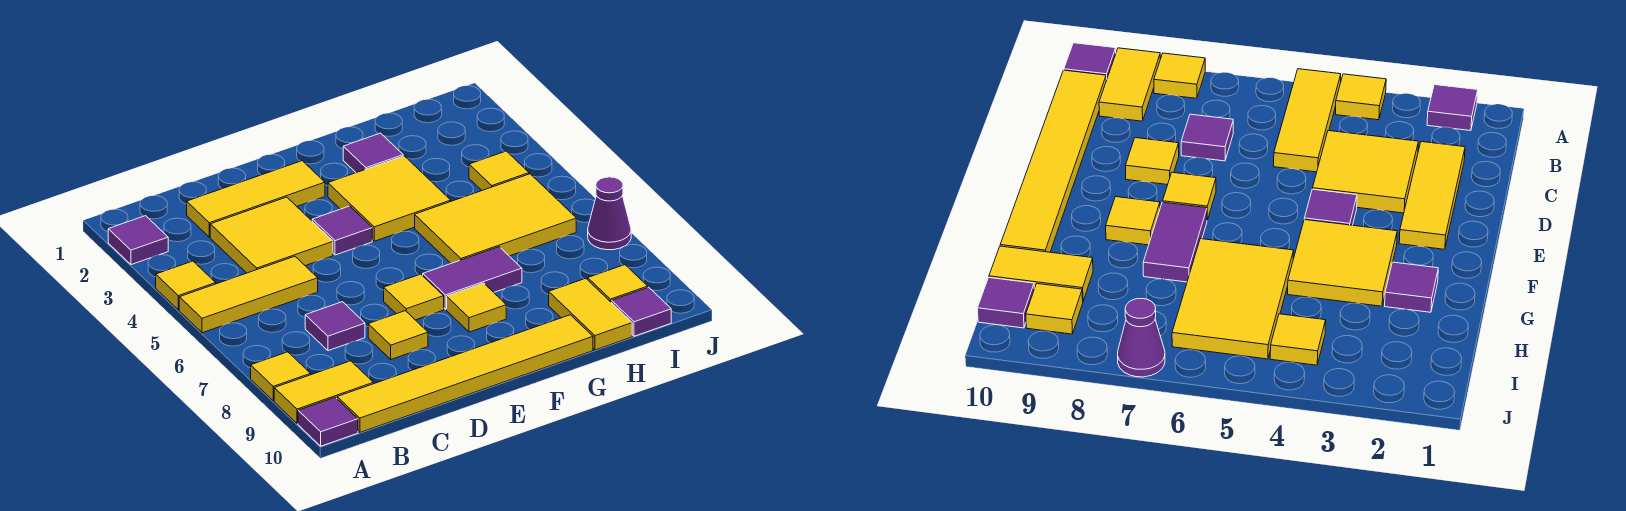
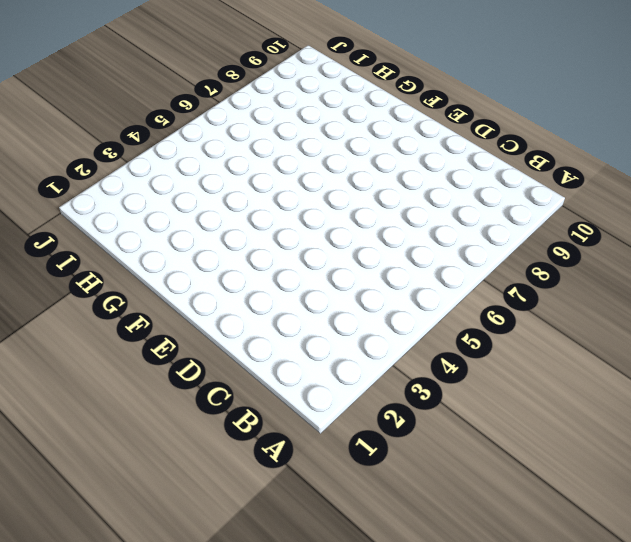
none -> purple tile A2 level 1
none -> yellow tile A4 level 1
none -> yellow tile A5:C5 level 1

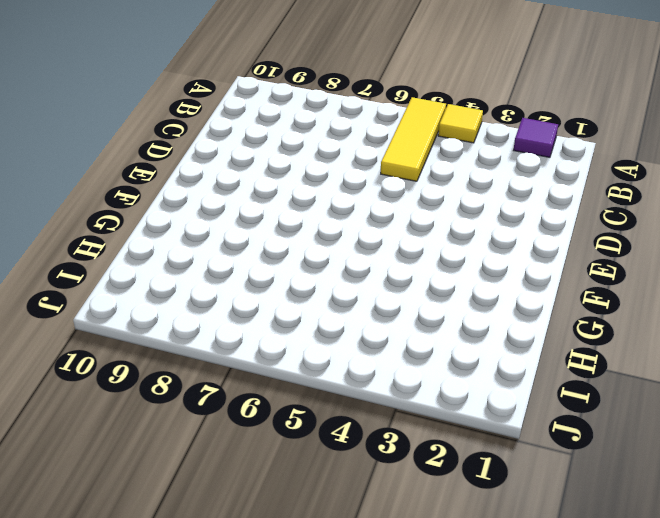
none -> yellow tile A8 level 1
none -> yellow tile A9:B9 level 1
none -> purple tile A10 level 1

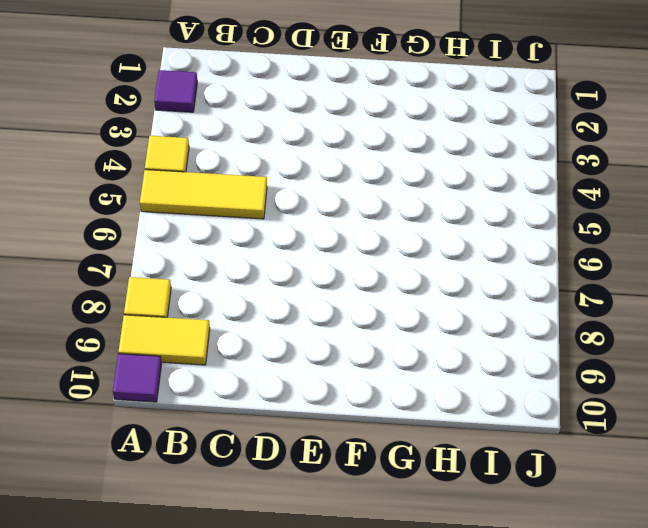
none -> yellow tile B10:G10 level 1
none -> yellow tile C2:E2 level 1
none -> yellow tile C3:D4 level 1

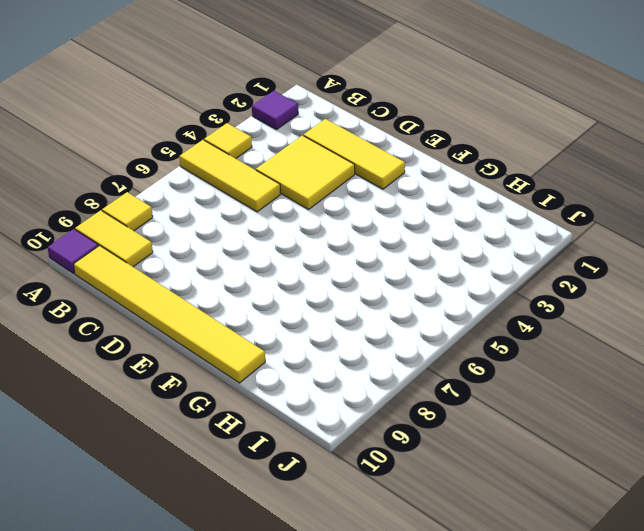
none -> purple tile C7 level 1
none -> yellow tile D8 level 1
none -> purple tile E4 level 1

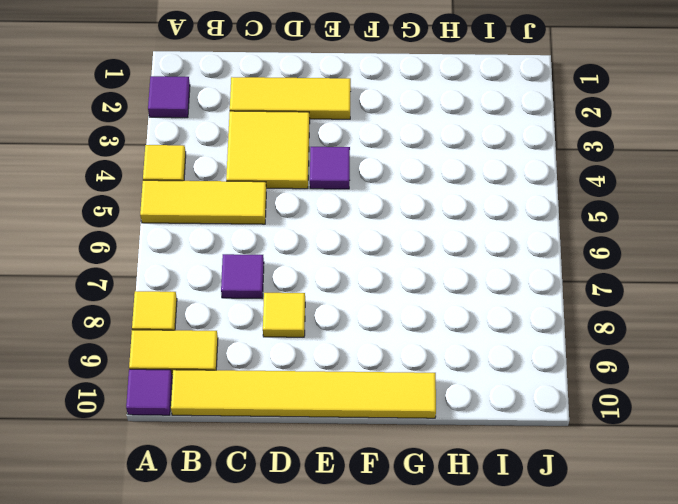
none -> yellow tile E7 level 1
none -> yellow tile F3:G4 level 1
none -> purple tile F7:G7 level 1

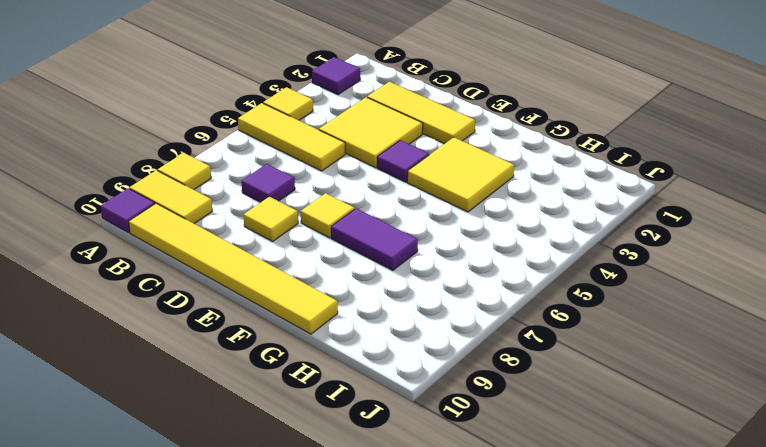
none -> yellow tile F8 level 1
none -> purple tile G2 level 1
none -> yellow tile G5:I6 level 1

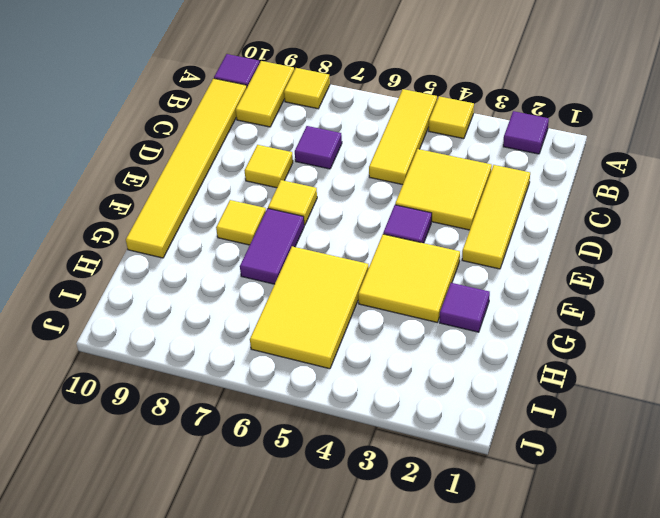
none -> yellow tile H9:H10 level 1
none -> yellow tile I4 level 1
none -> yellow tile I9 level 1

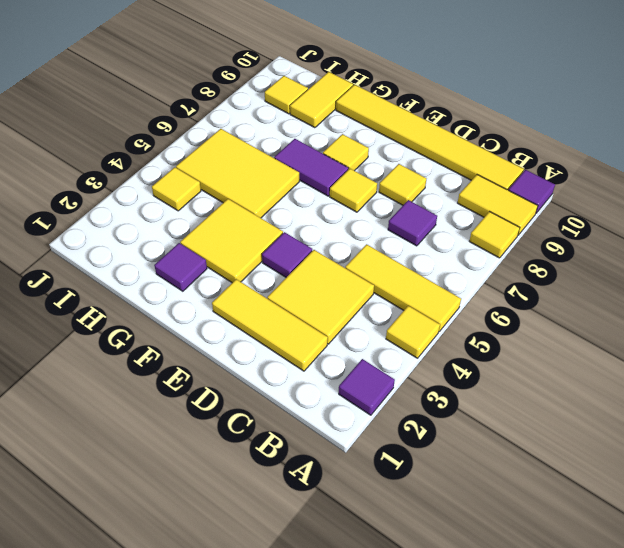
none -> purple tile I10 level 1
none -> purple cone J7 level 1

